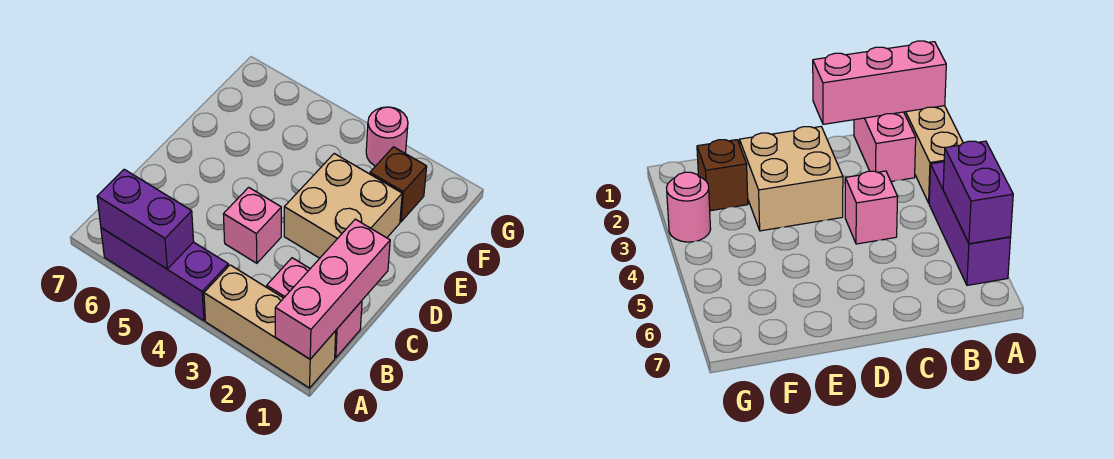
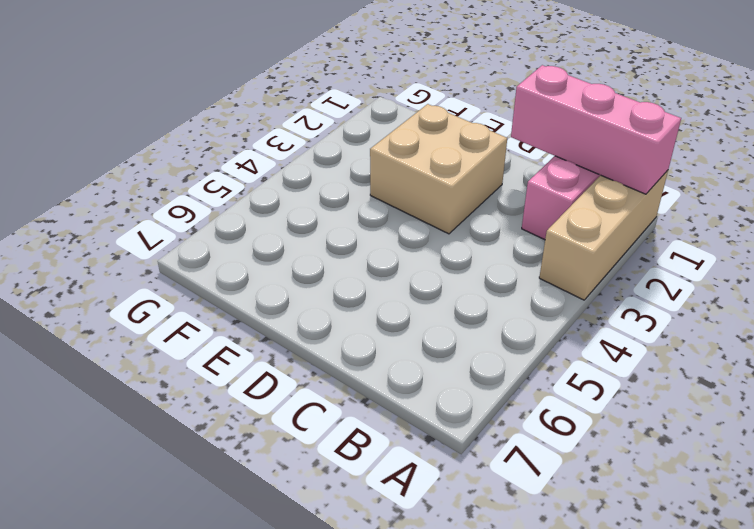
none -> purple brick A4:A6 level 1
none -> pink brick C4 level 1

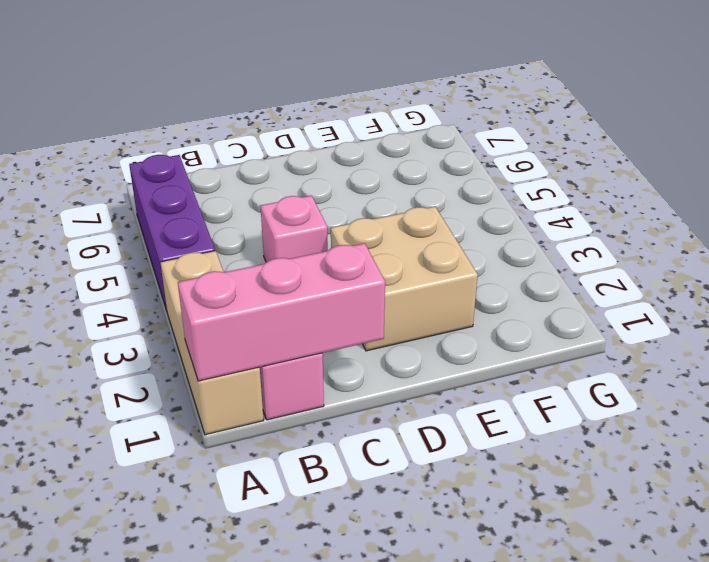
none -> brown brick F2 level 1
none -> pink round brick G3 level 1

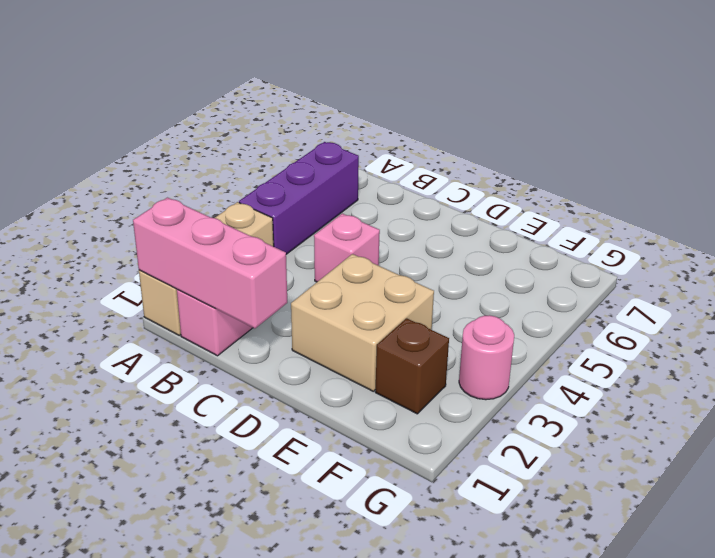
none -> purple brick A5:A6 level 2

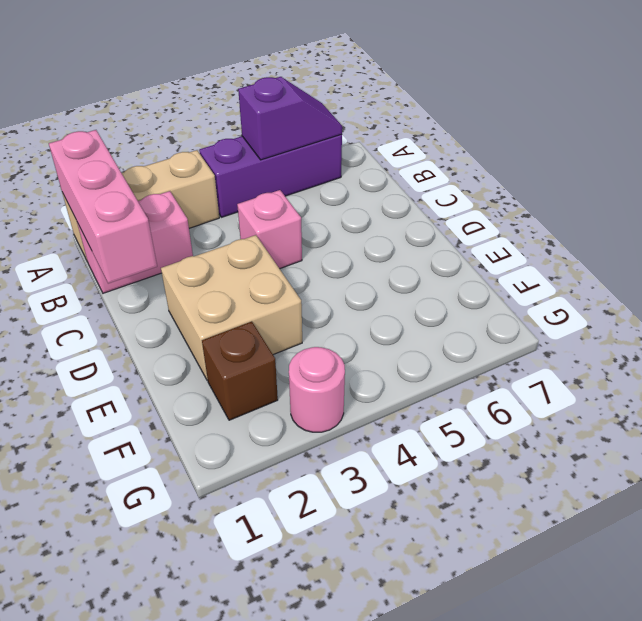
purple slope A5:A6 level 2 top 5 -> purple brick A5:A6 level 2

